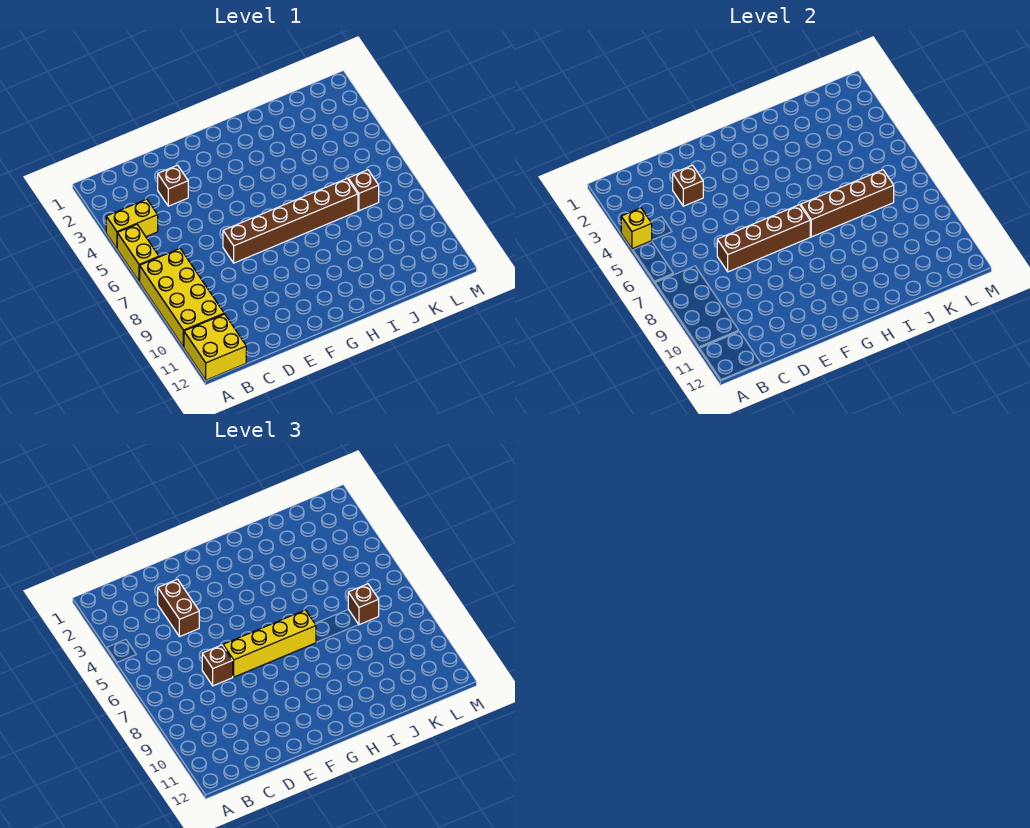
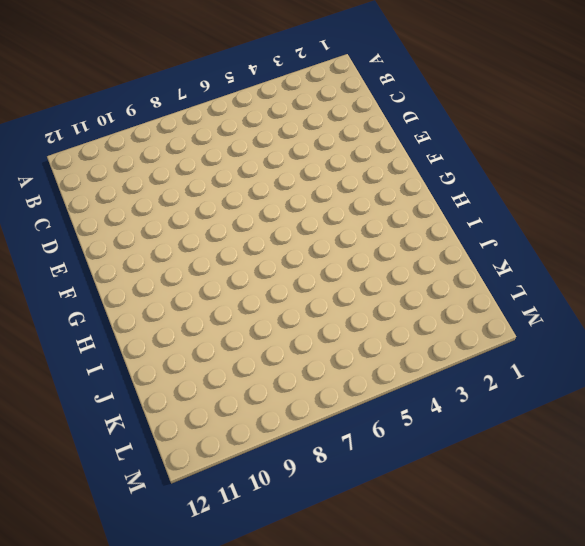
none -> yellow brick A4:B4 level 1
none -> yellow brick A5:A6 level 1
none -> yellow brick A7:B10 level 1

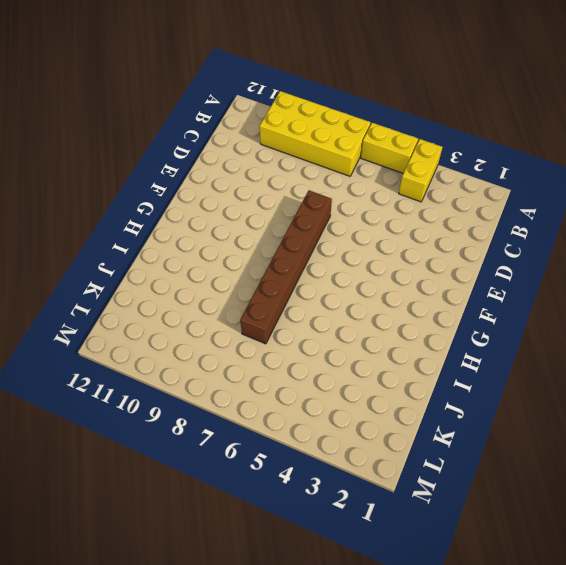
none -> yellow brick A11:B12 level 1
none -> brown brick D3 level 1
none -> brown brick K7 level 1

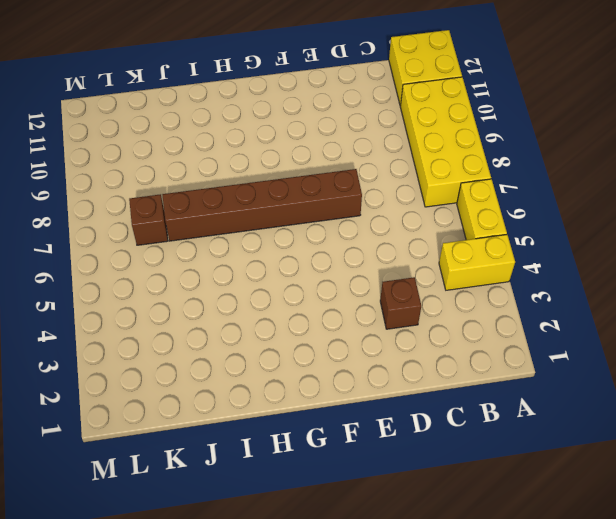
none -> yellow brick A4 level 2
none -> brown brick D3 level 2
none -> brown brick D7:G7 level 2

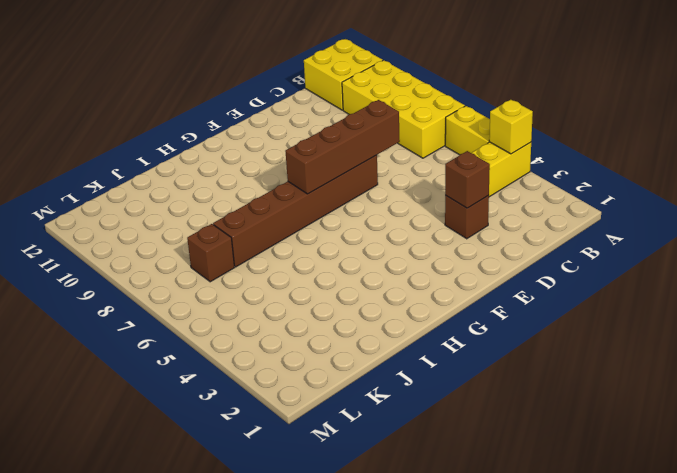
none -> brown brick H7:K7 level 2
none -> brown brick D3:D4 level 3
none -> brown brick D7 level 3

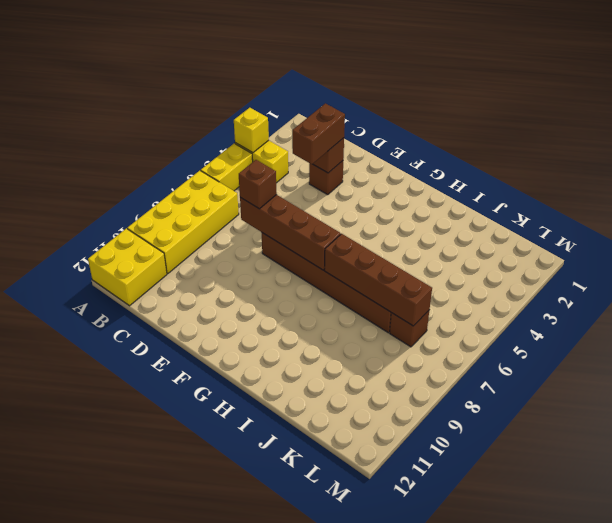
none -> yellow brick E7:H7 level 3
none -> brown brick K7 level 3

